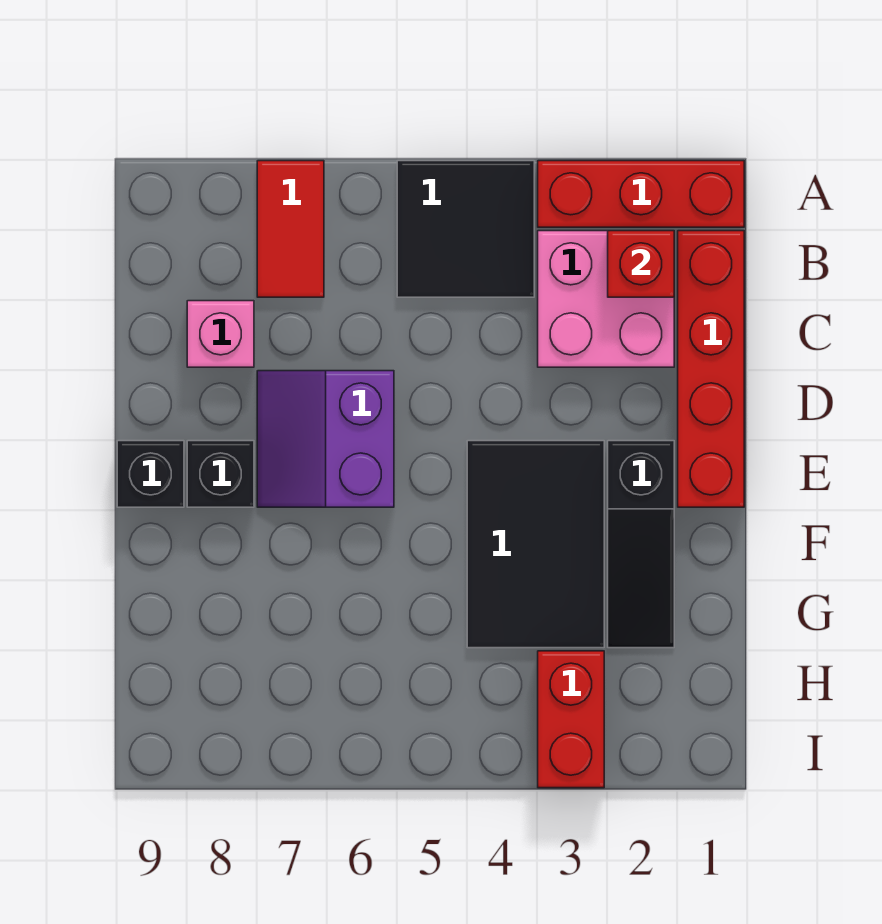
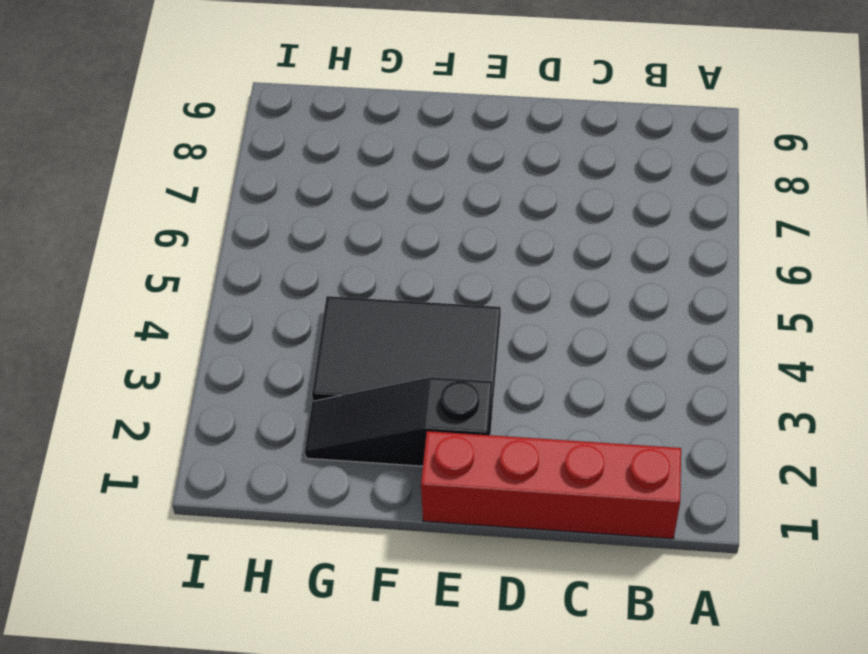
none -> red brick A1:A3 level 1
none -> black tile A4:B5 level 1
none -> red tile A7:B7 level 1

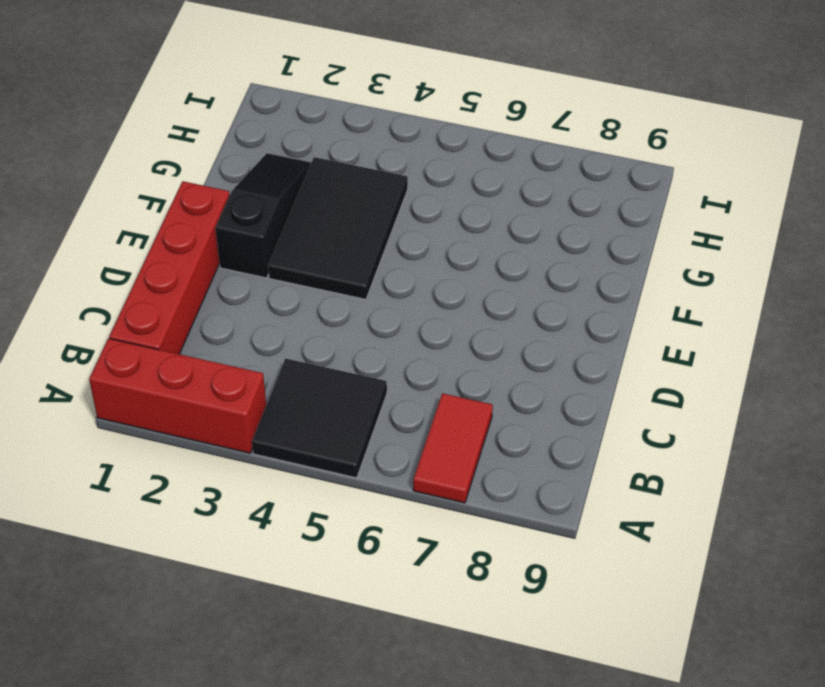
none -> pink brick B2:C3 level 1
none -> pink brick C8 level 1
none -> purple slope D6:E7 level 1 top 6

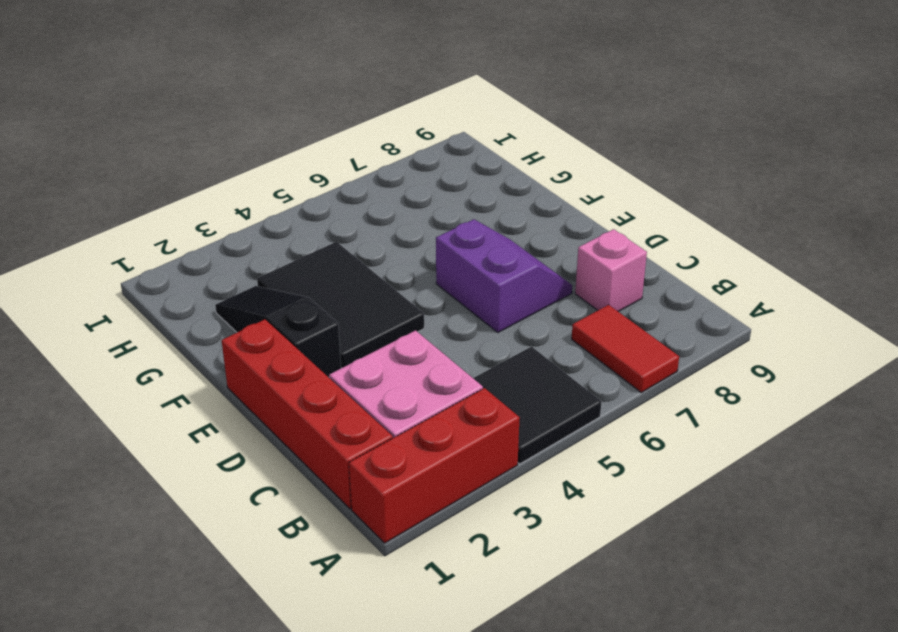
none -> black brick E8 level 1
none -> black brick E9 level 1
none -> red brick H3:I3 level 1

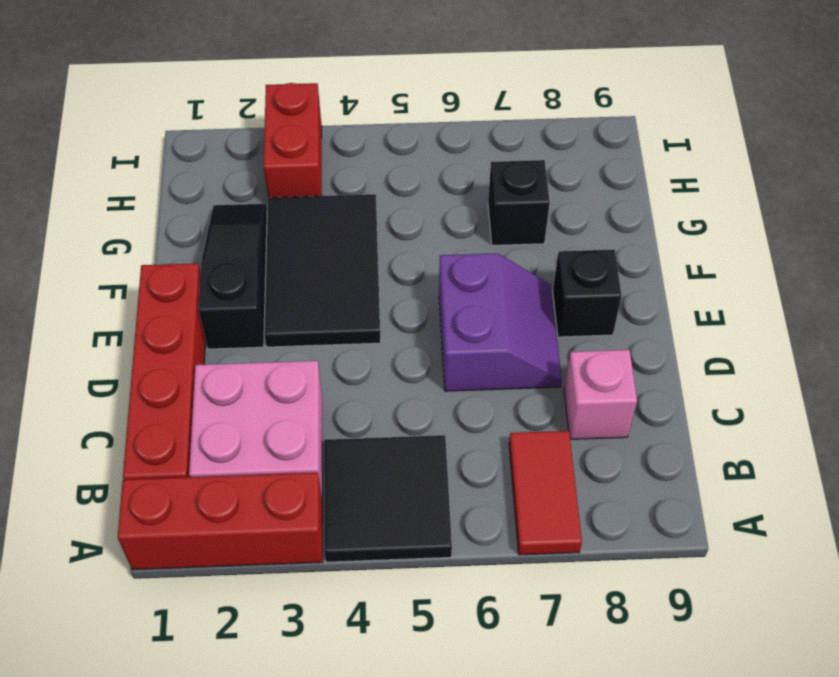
black brick G7 level 1 -> black brick E9 level 1
none -> red brick B2 level 2

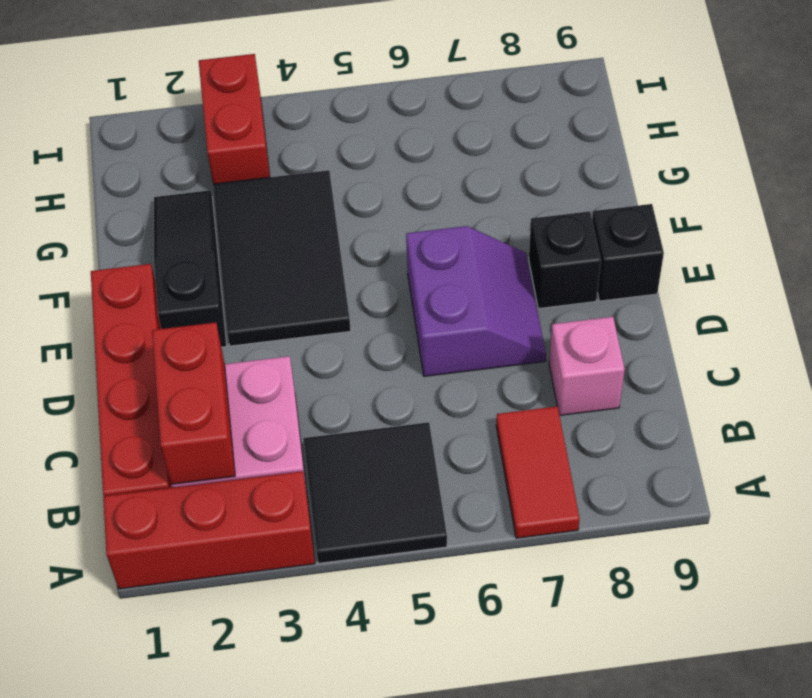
red brick B2:C2 level 2 -> red brick B2 level 2

